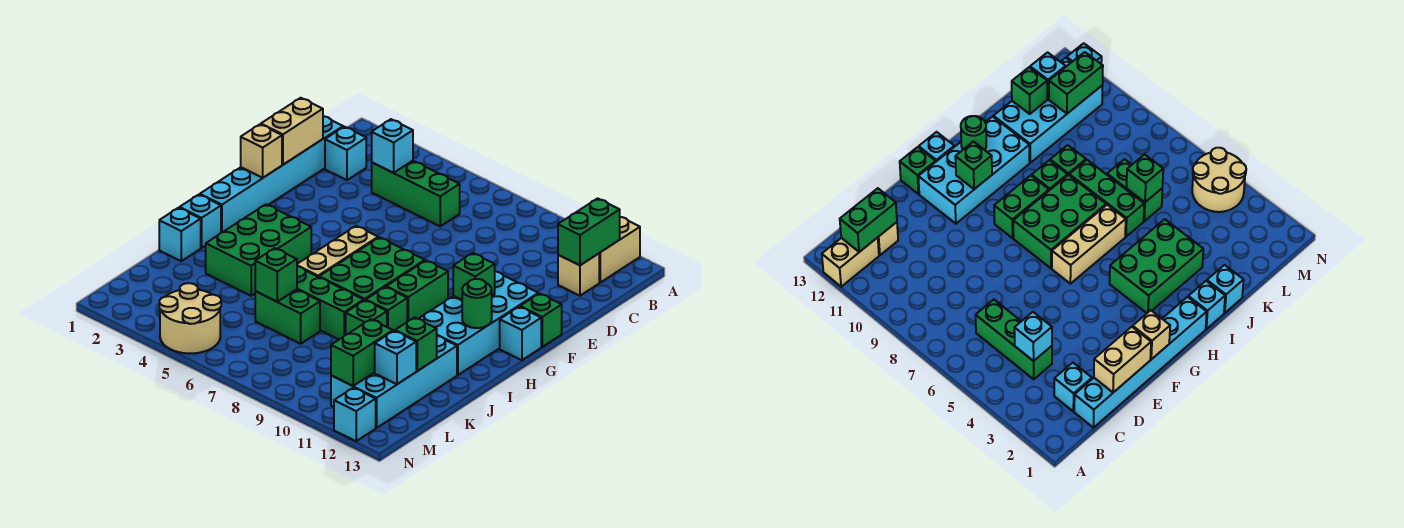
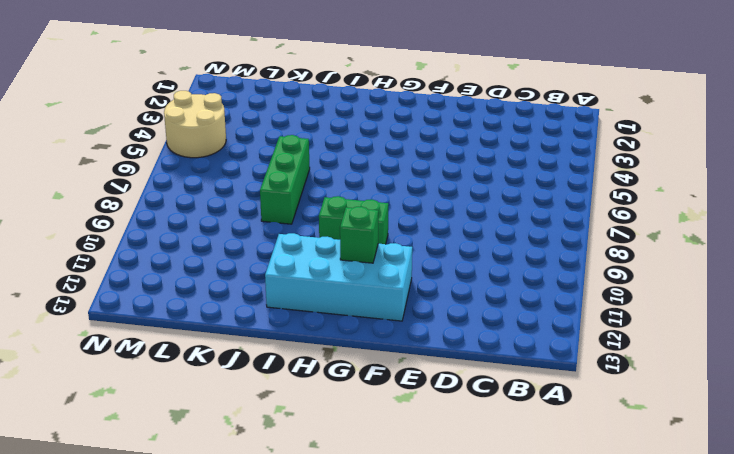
none -> tan brick A12:B12 level 1
none -> cyan brick C1:H1 level 1
none -> cyan brick C2 level 1
none -> green brick C4:C6 level 1

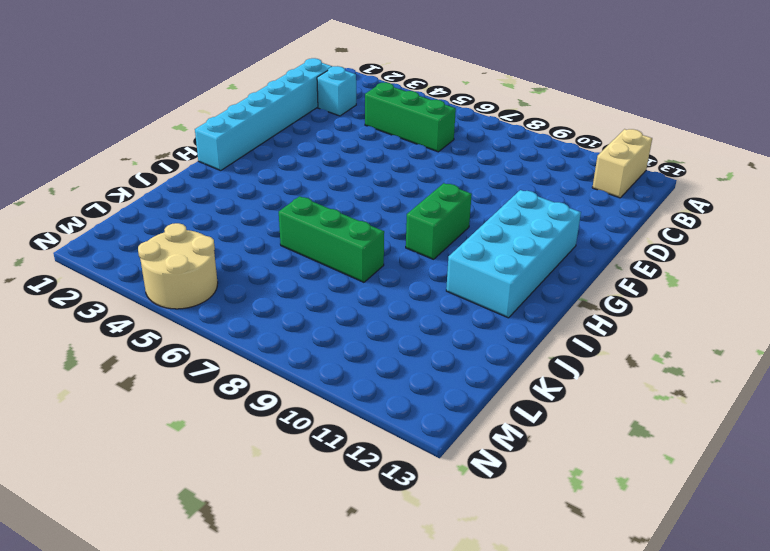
none -> tan brick C12 level 1
none -> green brick F13 level 1
none -> tan brick G6:I6 level 1
none -> green brick G7:I8 level 1

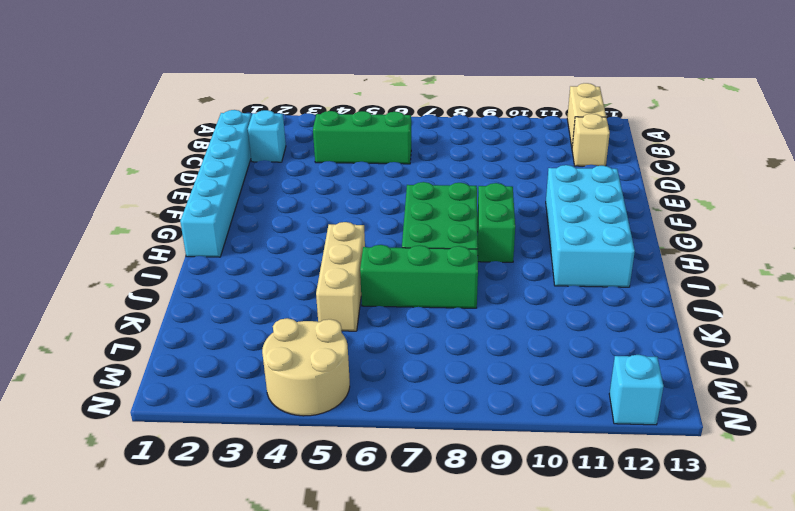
tan brick I5:K5 level 1 -> tan brick G6:I6 level 1
none -> green brick F13 level 1
none -> cyan brick G13 level 1
none -> green brick H3:J4 level 1
none -> cyan brick I1 level 1

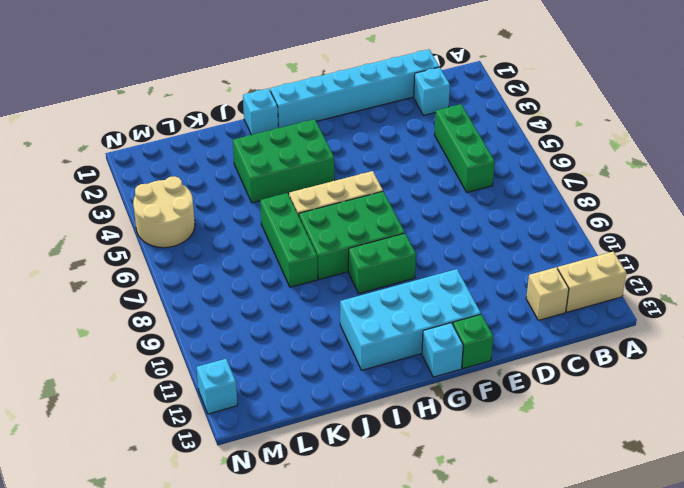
none -> green brick I9 level 1
none -> cyan brick J1 level 1
none -> green brick J9 level 1
none -> cyan brick J11:M12 level 1

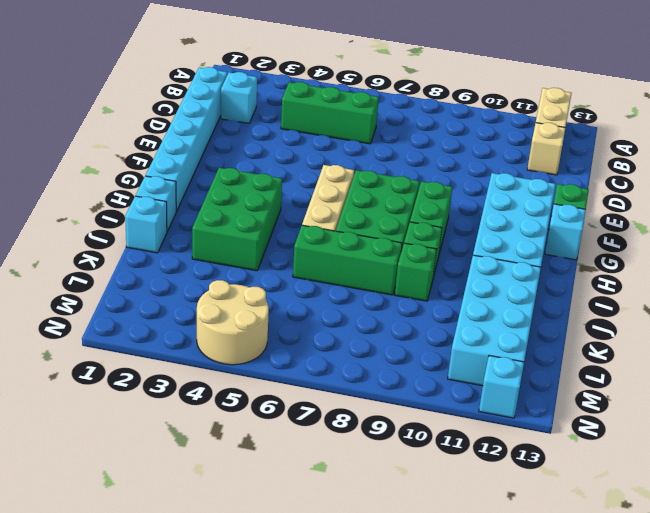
none -> green brick K6:K7 level 1
none -> green brick B12:C12 level 2
none -> cyan brick C4 level 2
none -> tan brick D1:E1 level 2

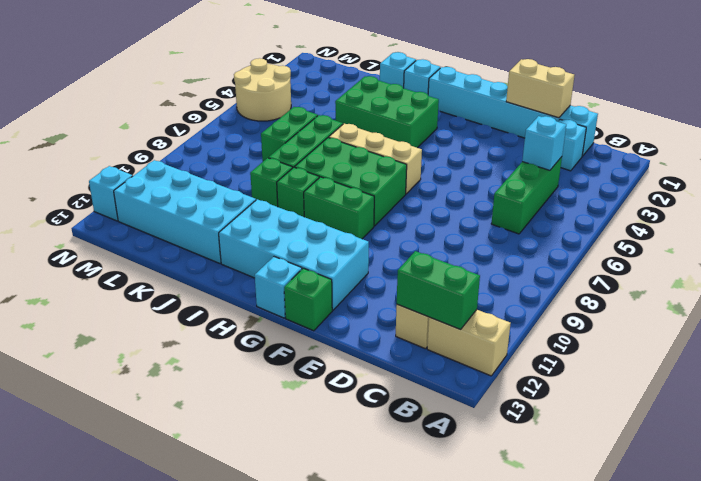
none -> tan brick F1 level 2
none -> green brick G11 level 2
none -> green round brick H12 level 2
none -> green brick K6 level 2

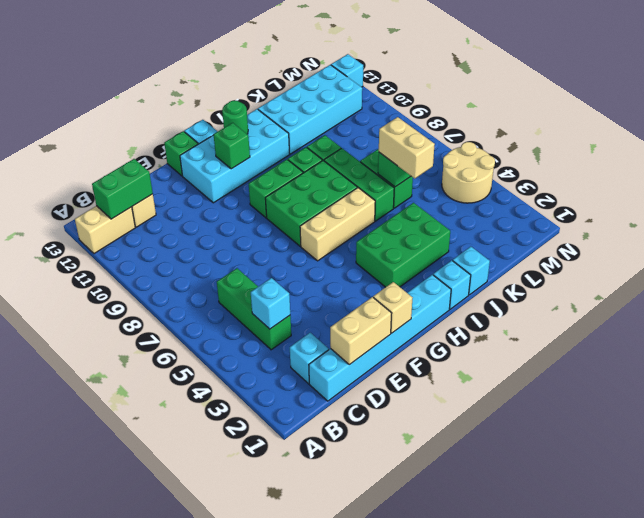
tan brick K5:K6 level 3 -> none
none -> green brick K12 level 2
none -> green brick L11:M11 level 2
none -> cyan brick L12 level 2

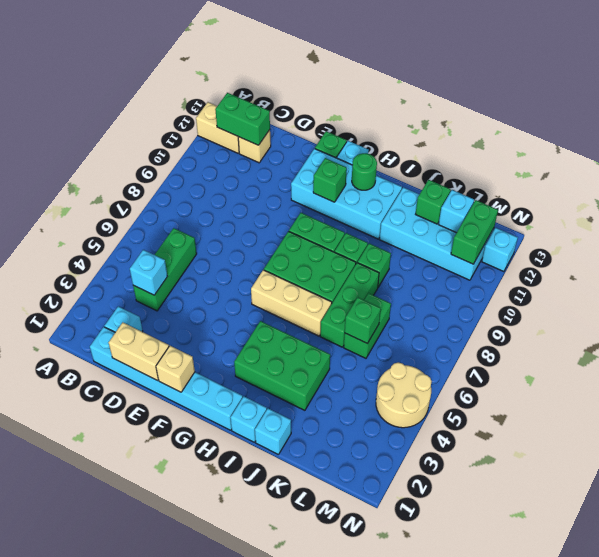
green brick M11:M12 level 2 -> green brick L11:M11 level 2

